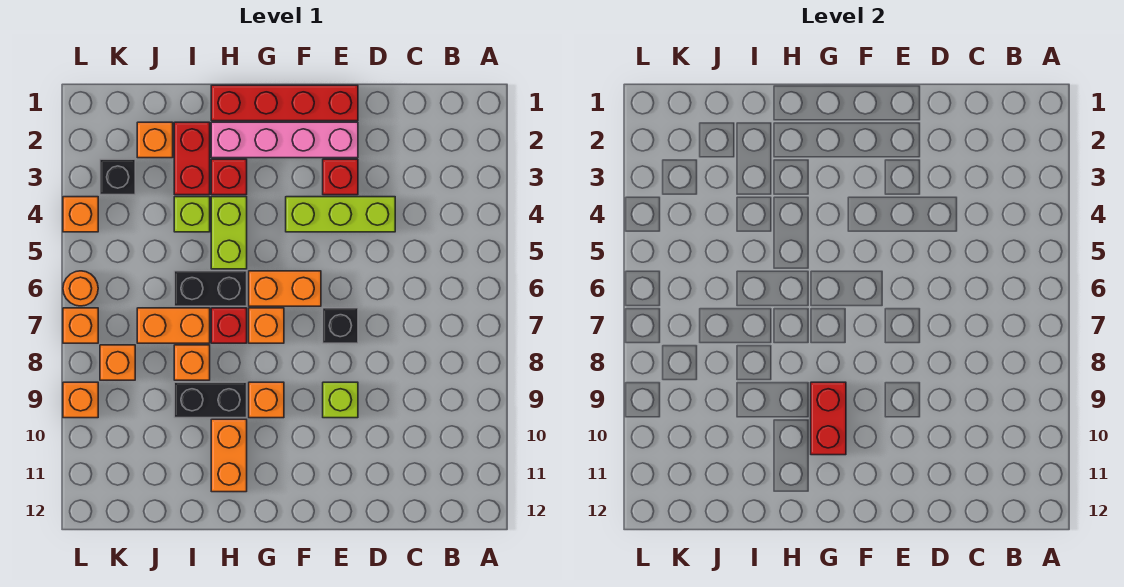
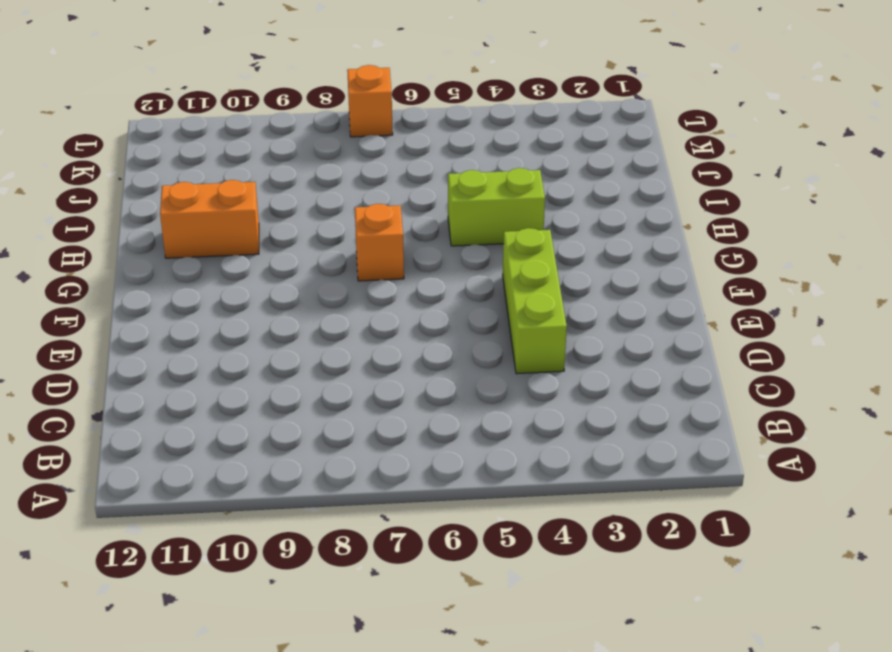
none -> red brick E1:H1 level 1
none -> pink brick E2:H2 level 1
none -> red brick E3 level 1

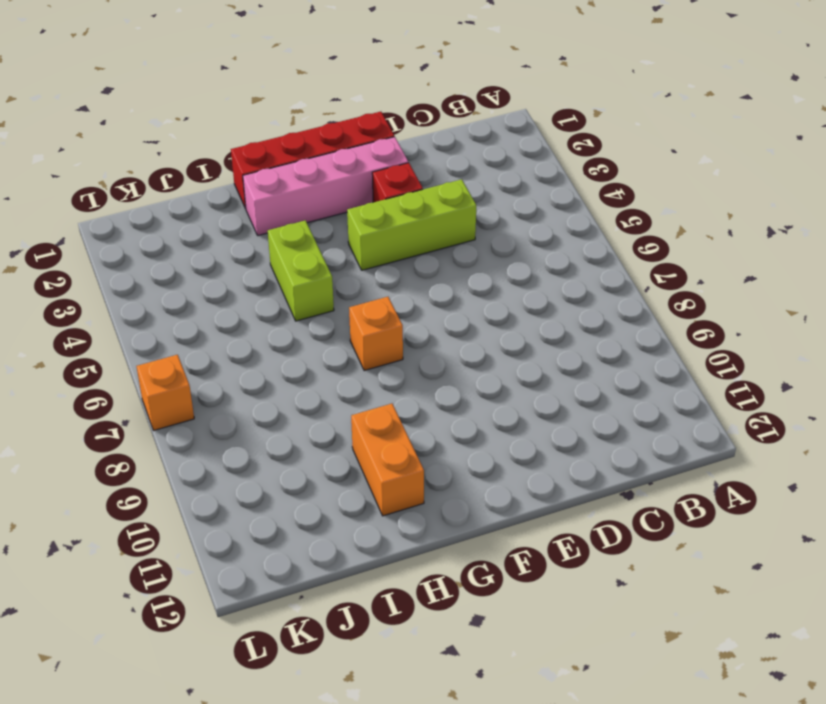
none -> black brick E7 level 1
none -> lime brick E9 level 1
none -> orange brick F6:G6 level 1

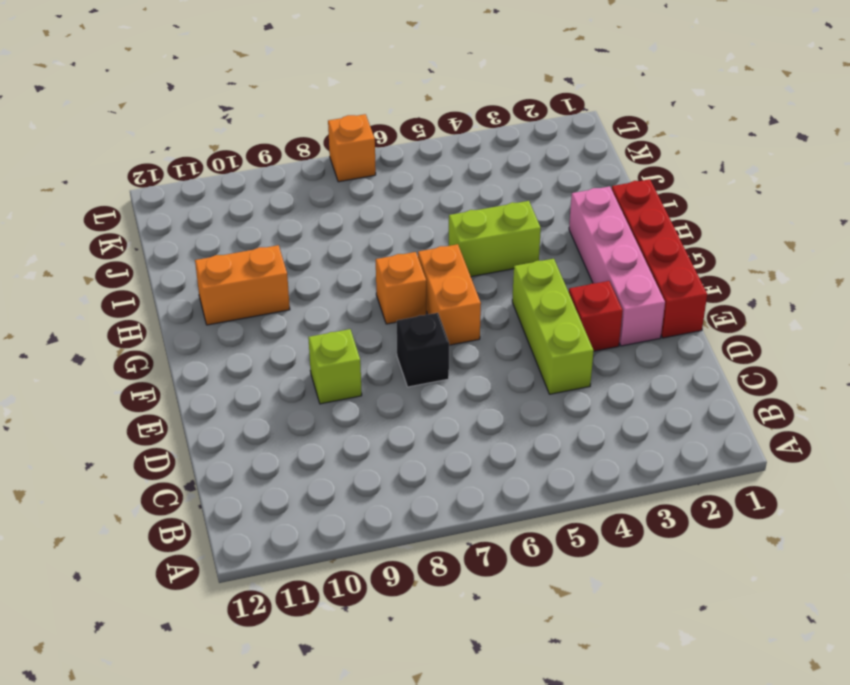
none -> orange brick G9 level 1
none -> red brick H3 level 1
none -> black brick H6:I6 level 1

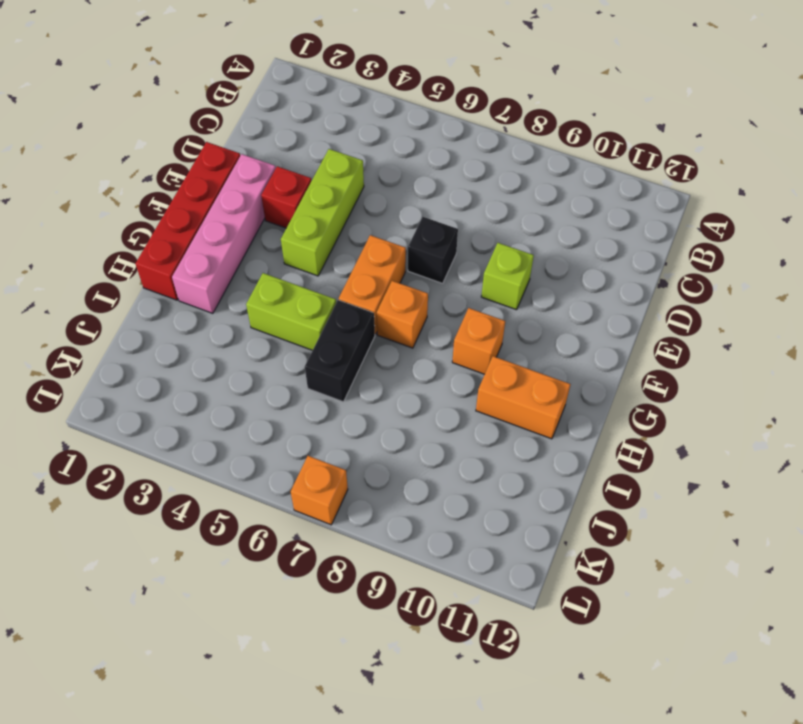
none -> red brick H3 level 1
none -> red brick H7 level 1
none -> black brick H9:I9 level 1

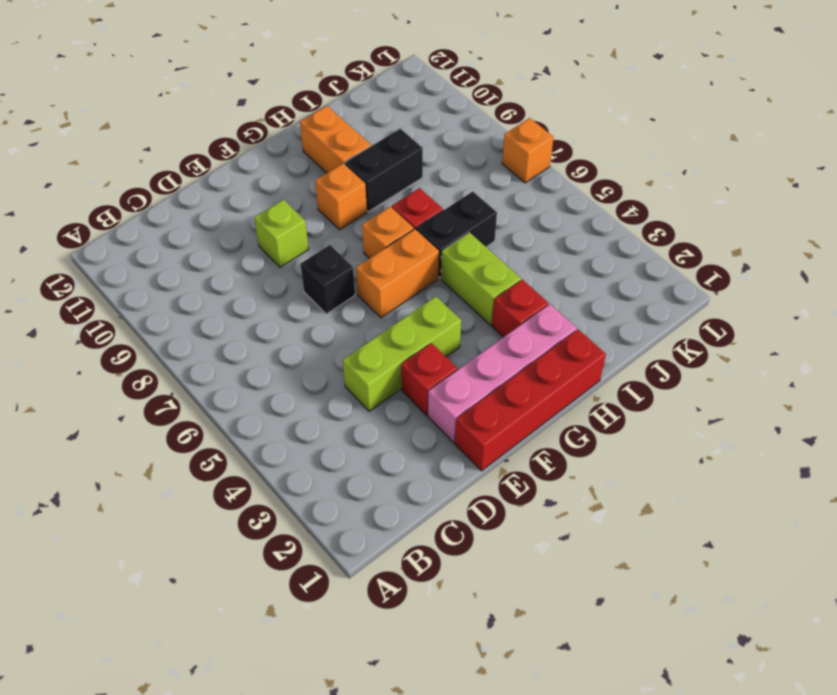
none -> red brick I2:I3 level 1
none -> lime brick I4 level 1
none -> orange brick I7:J7 level 1

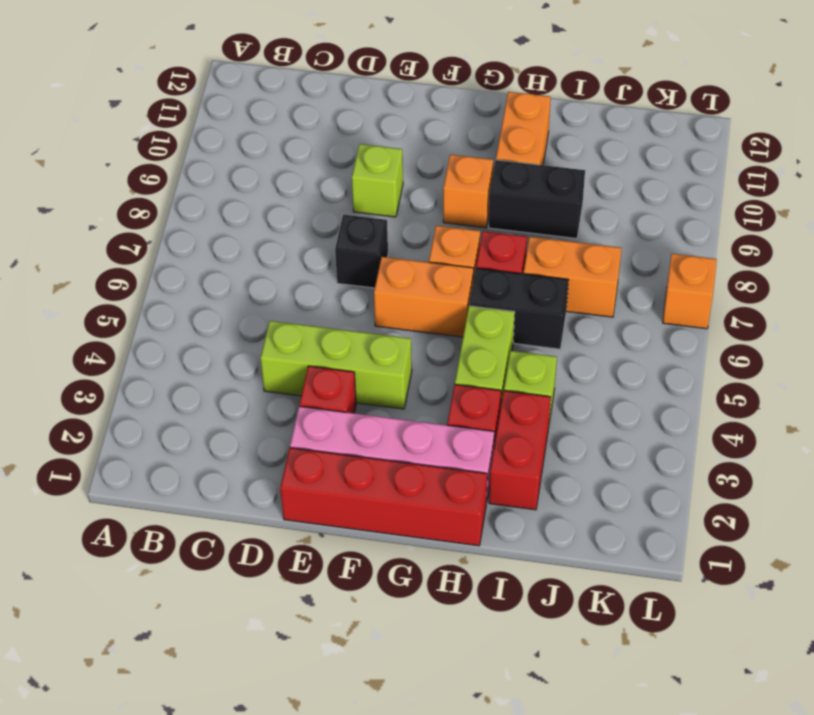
none -> orange brick I8 level 1
none -> orange brick J2 level 1
none -> black brick K3 level 1

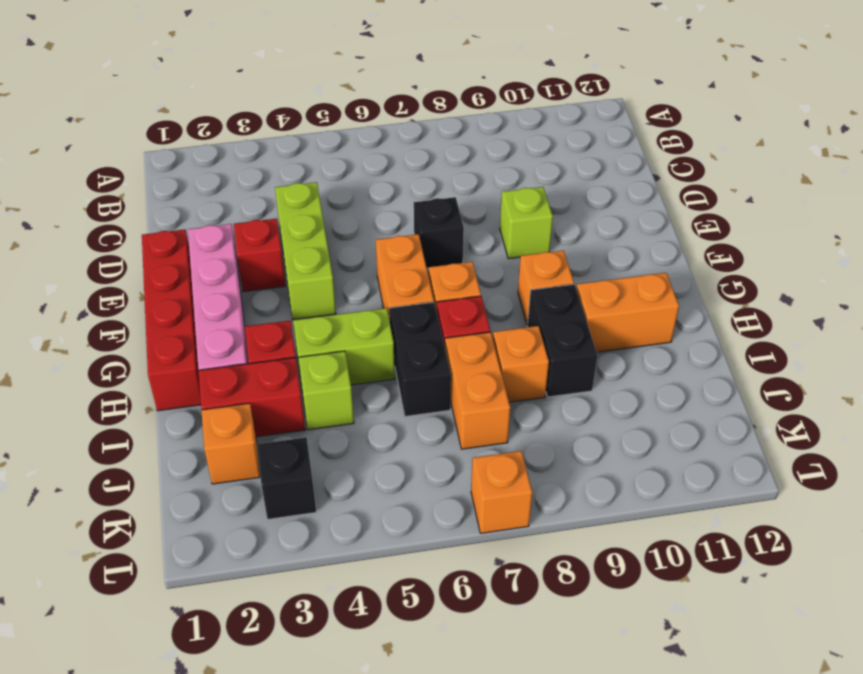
none -> orange brick K8 level 1
none -> orange brick L4 level 1
none -> orange round brick L6 level 1

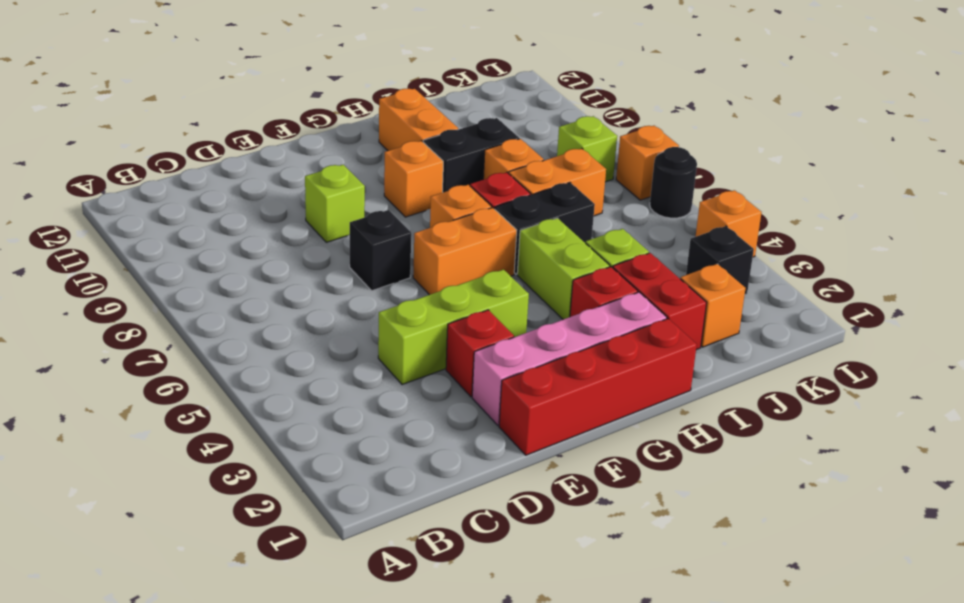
lime brick K8 level 1 -> orange brick K8 level 1
black round brick L6 level 1 -> orange round brick L6 level 1
none -> orange brick L9 level 1
none -> red brick G9:G10 level 2

